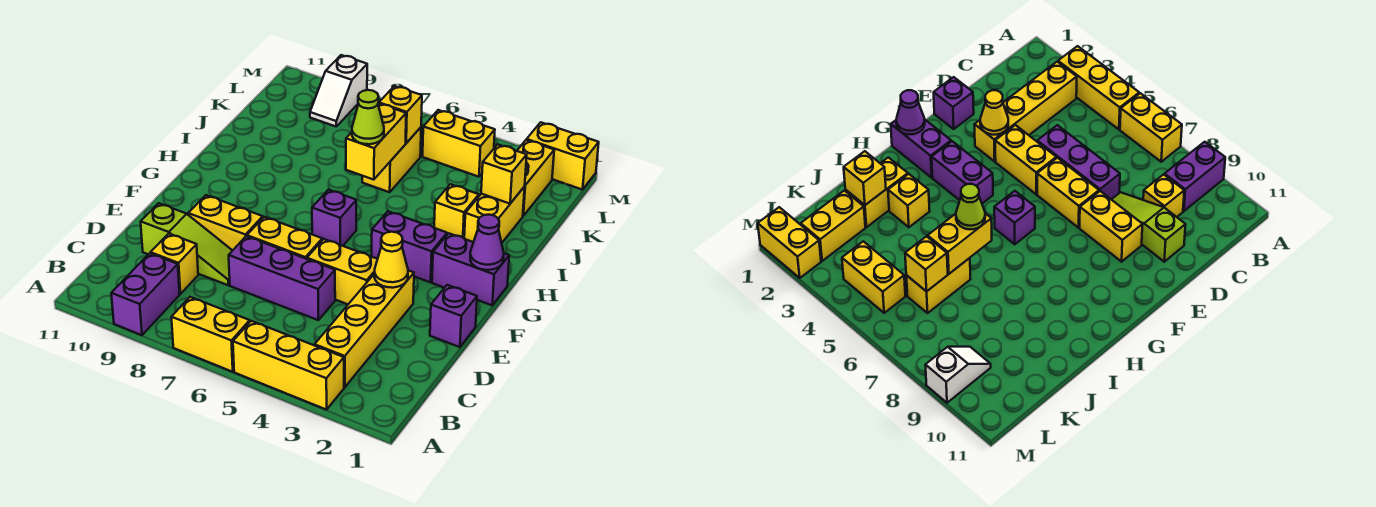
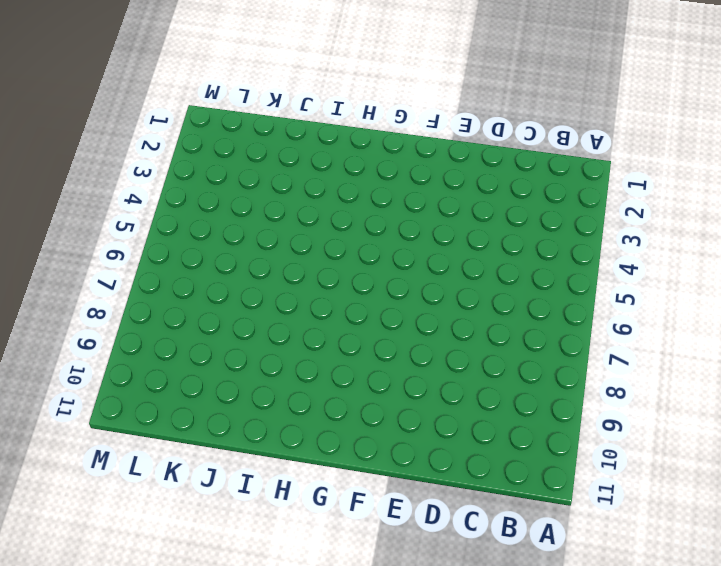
none -> yellow brick A3:A5 level 1
none -> yellow brick A6:A7 level 1
none -> purple brick A9:B9 level 1

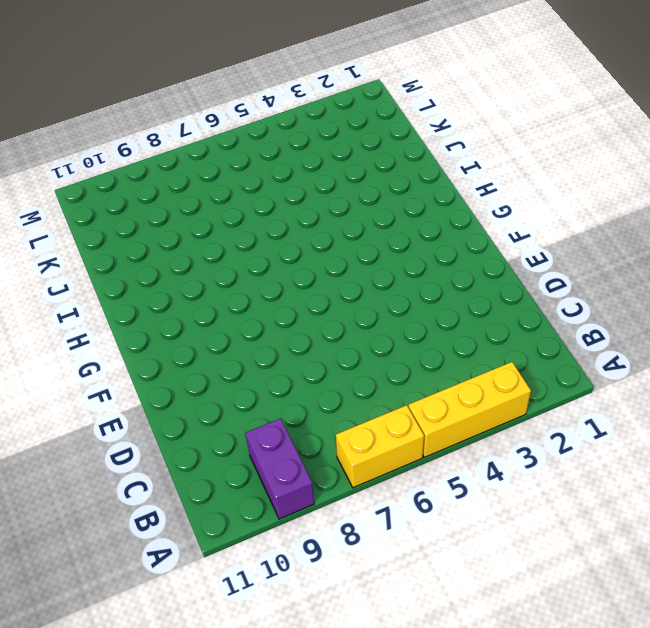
none -> yellow brick B3:E3 level 1
none -> yellow brick C9 level 1
none -> purple brick D5:D7 level 1

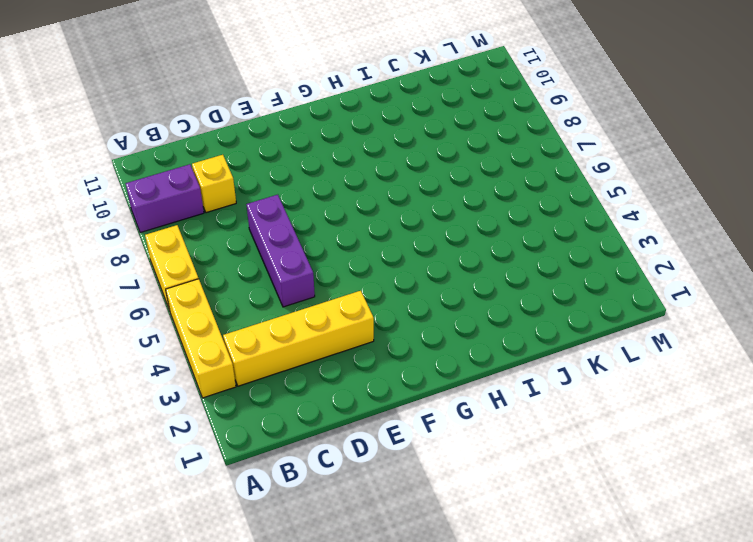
none -> lime slope D8:D10 level 1 top 10
none -> purple brick E1 level 1
none -> yellow brick E4:E5 level 1

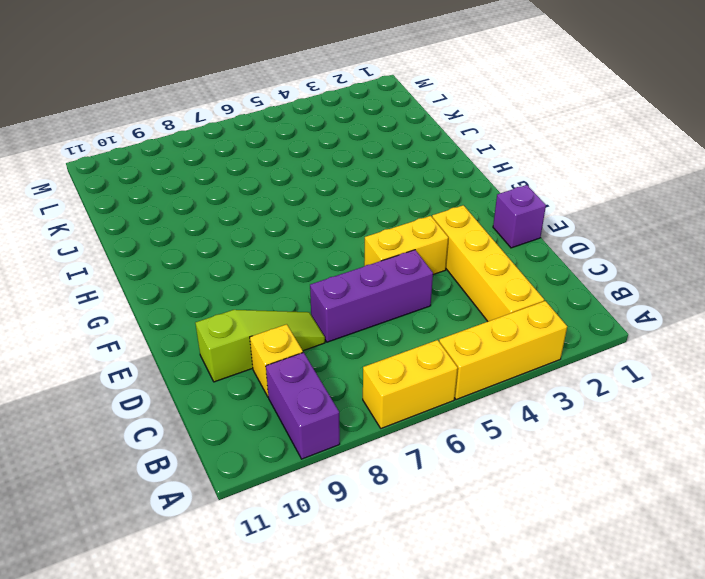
none -> yellow brick E6:E7 level 1
none -> yellow brick E8:E9 level 1
none -> purple brick G1:G2 level 1

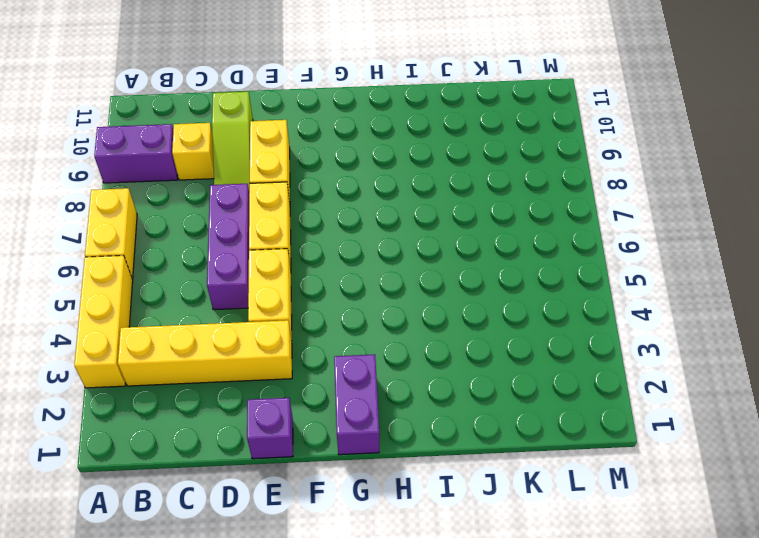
none -> purple brick G3:G4 level 1
none -> purple brick G6 level 1
none -> yellow brick I2:J2 level 1

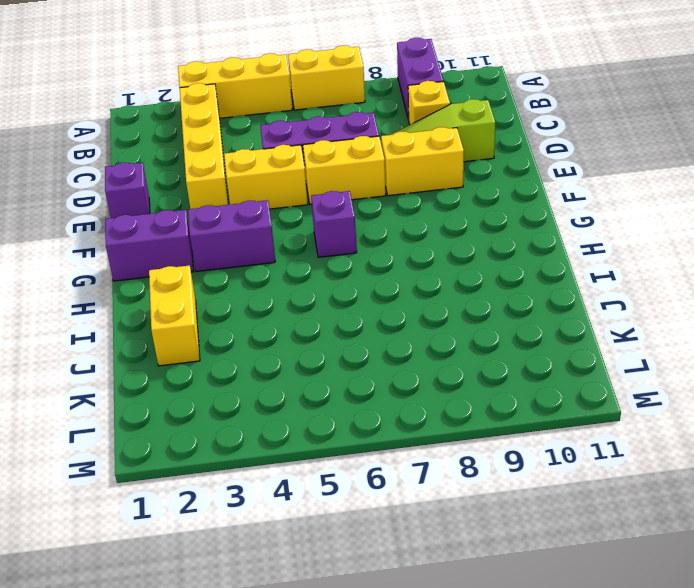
none -> yellow brick I3 level 1
none -> yellow brick J6:K6 level 1
none -> yellow brick K2:L2 level 1

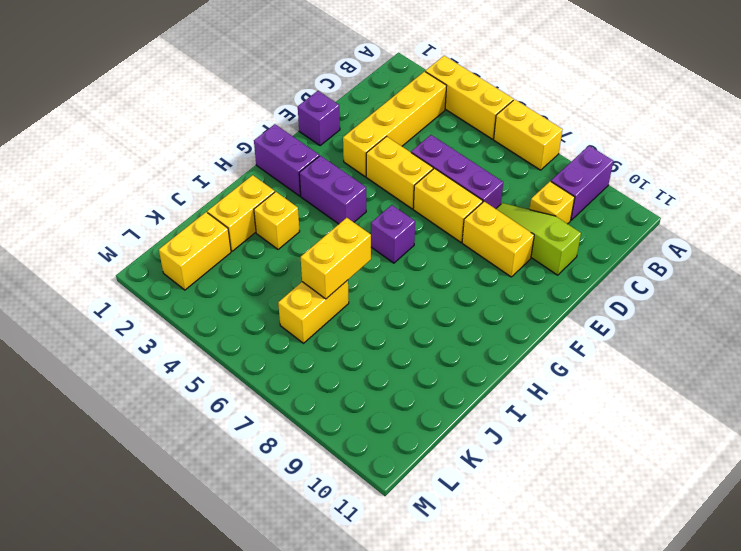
none -> yellow brick L4:L5 level 1
none -> white slope L9:M9 level 1 top M
none -> yellow brick M1:M2 level 1

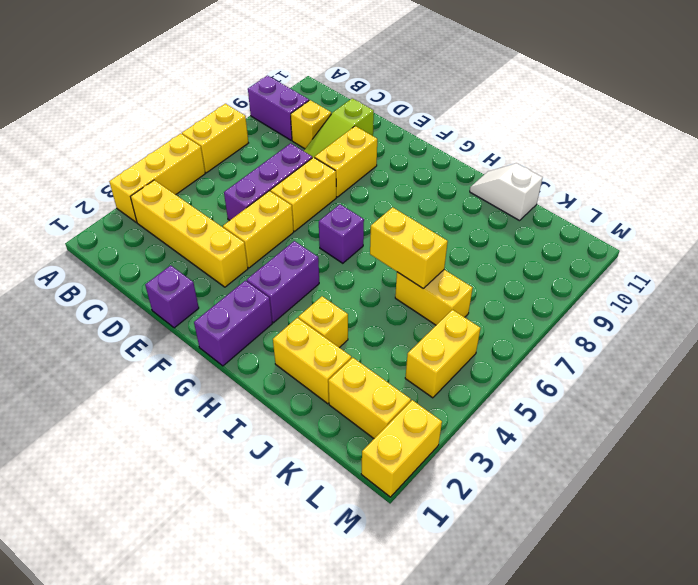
white slope I11:J11 level 1 top J -> white slope L9:M9 level 1 top M
none -> yellow cone E3 level 2
none -> purple cone G1 level 2
none -> yellow brick J2 level 2

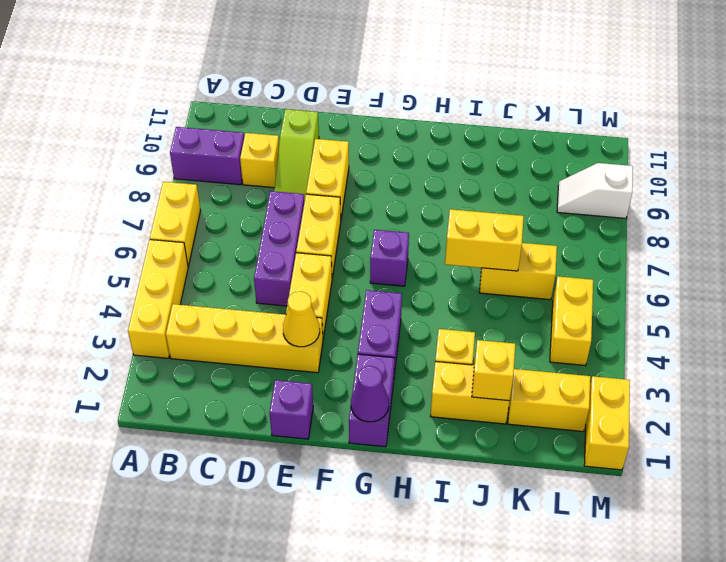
none -> yellow brick K6 level 2
none -> lime cone I6 level 3

